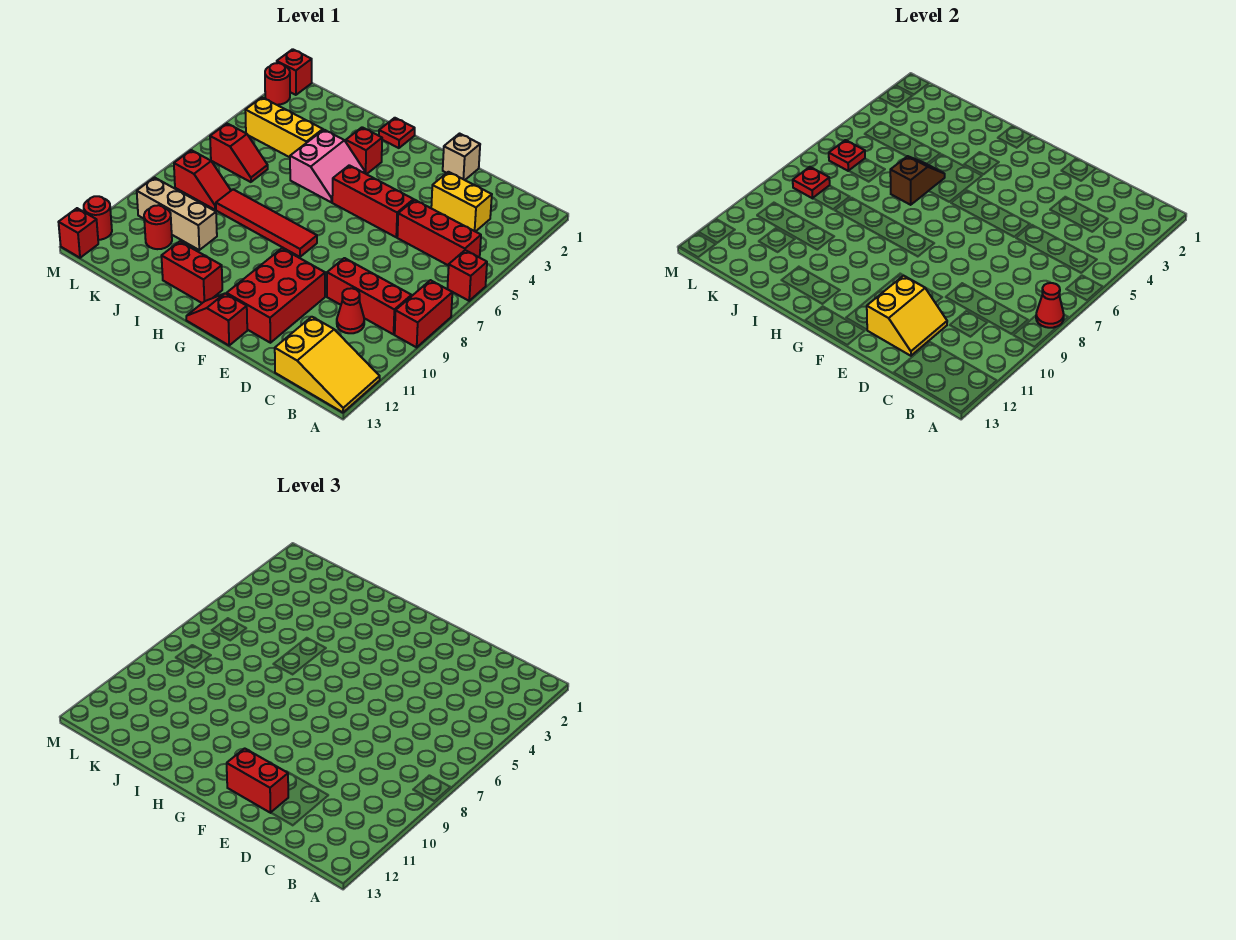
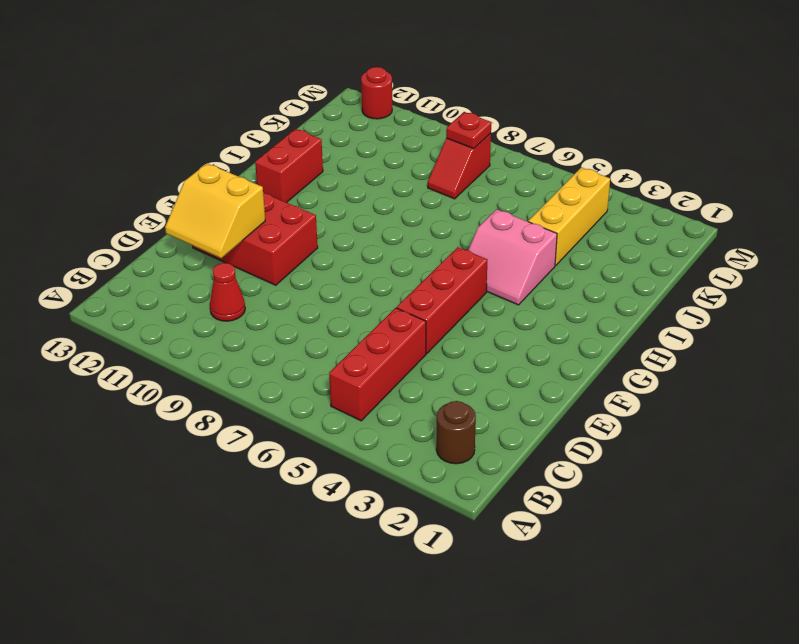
brown round brick B2 level 1 -> none
none -> red brick A6 level 1
none -> red brick A8:A9 level 1
none -> yellow slope A12:C13 level 1 top C
none -> red brick B9:D9 level 1

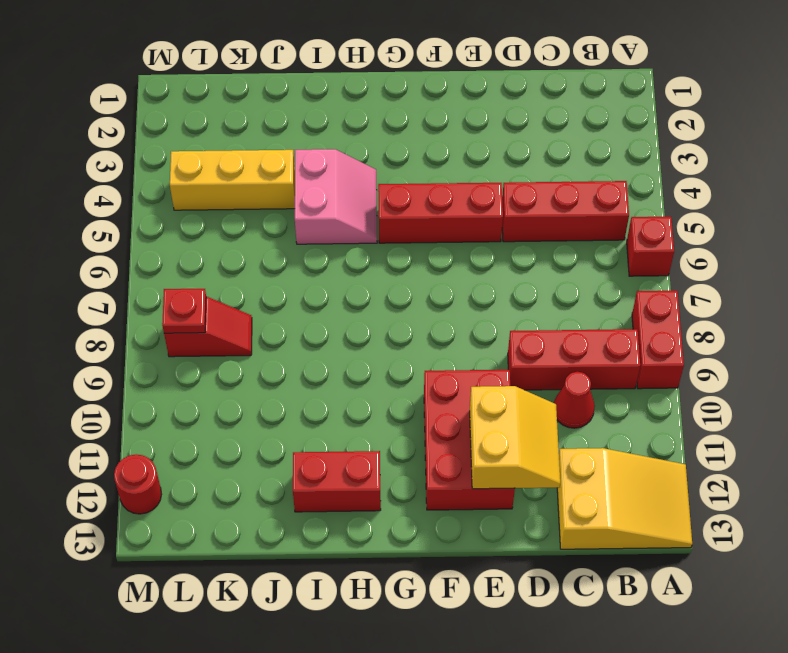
none -> yellow brick C3:D3 level 1
none -> tan brick E1 level 1
none -> red slope F13:G13 level 1 top F
none -> red tile G8:J8 level 1

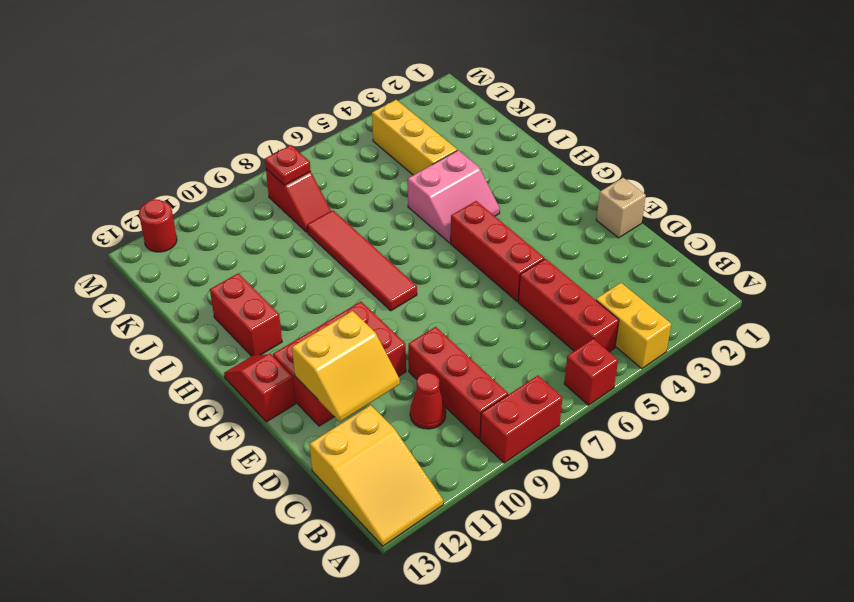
yellow brick A4:B4 level 1 -> yellow brick C3:D3 level 1
none -> red plate H1 level 1
none -> red brick H3 level 1
none -> tan brick J10:L10 level 1
none -> red slope K6:L6 level 1 top L

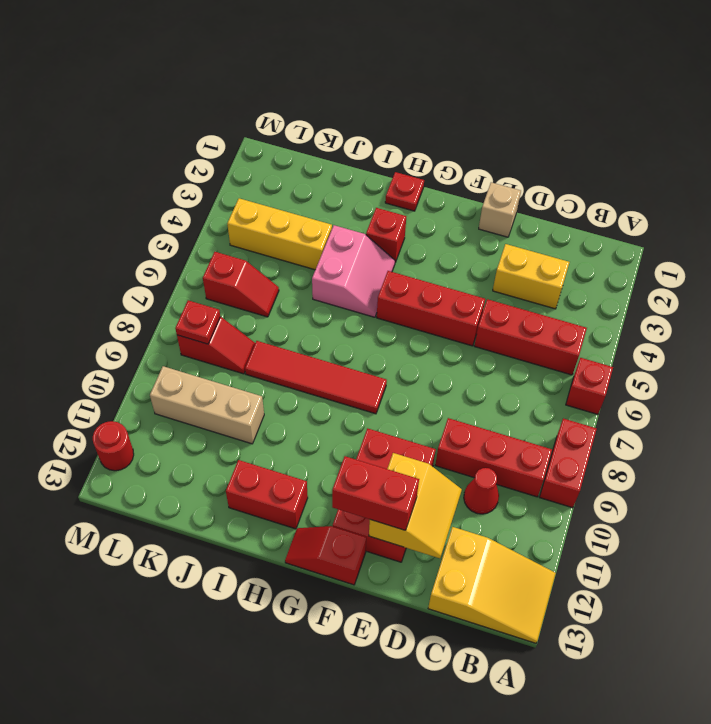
none -> red round brick K11 level 1
none -> red brick M1 level 1
none -> red round brick M2 level 1
none -> red brick M13 level 1

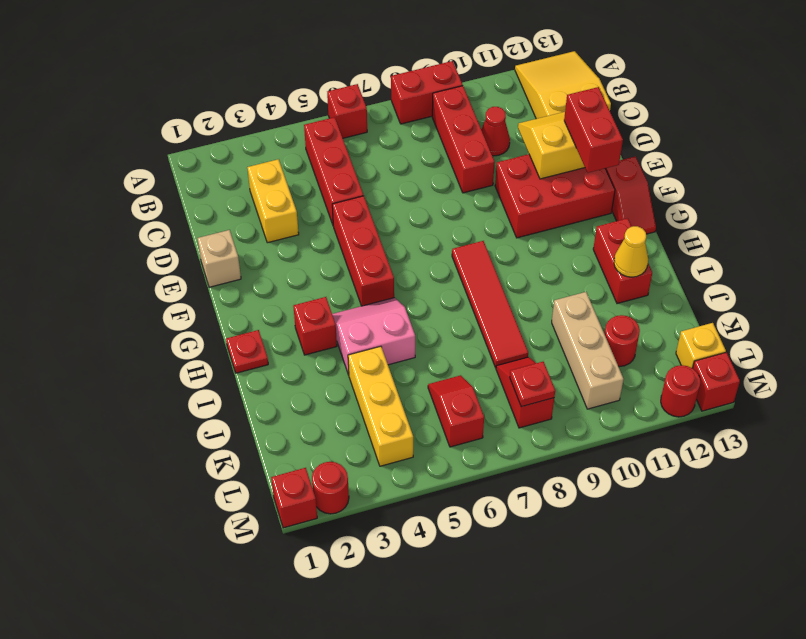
yellow cone I12 level 2 -> none
yellow brick L13 level 1 -> none
none -> red cone A8 level 2
none -> brown slope I5:I6 level 2 top 6
none -> red plate L6 level 2

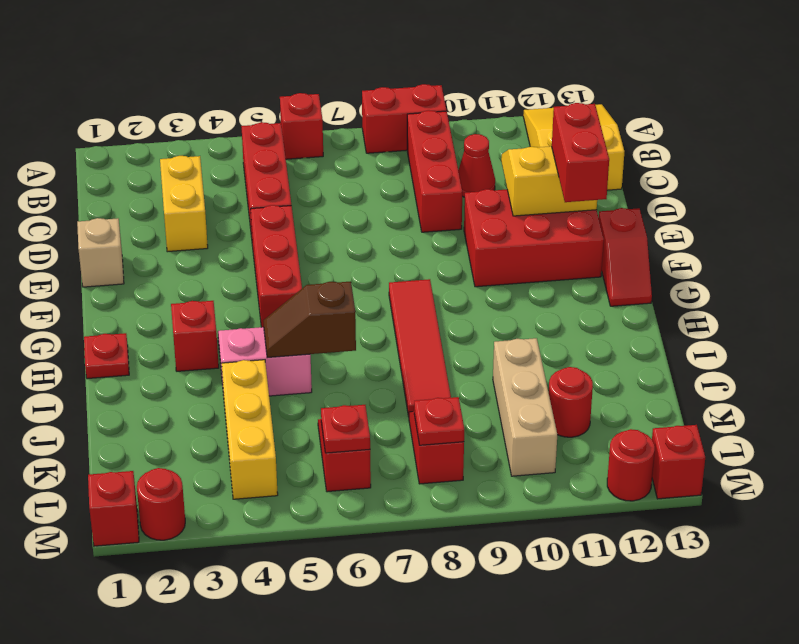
none -> red brick H12:I12 level 1
none -> red cone A8 level 2

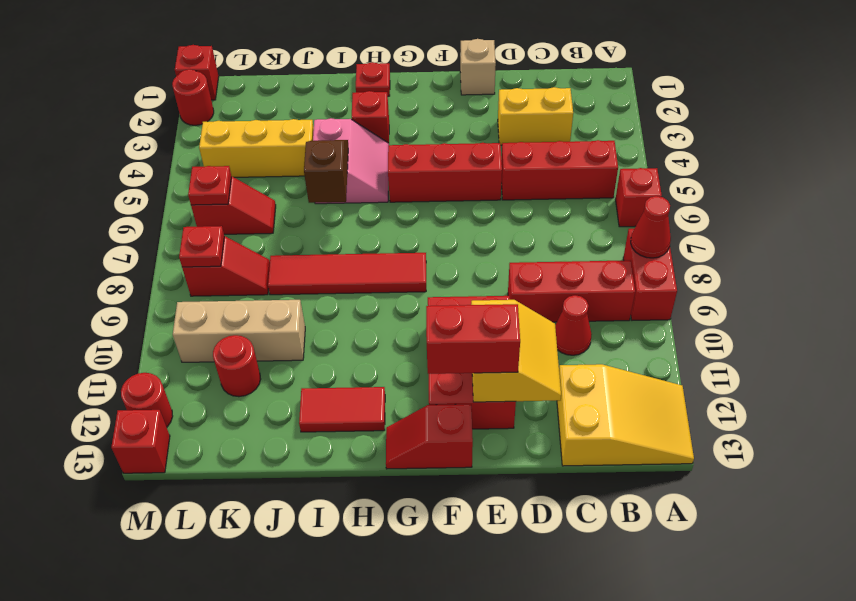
red tile H12:I12 level 1 -> red brick H12:I12 level 1

